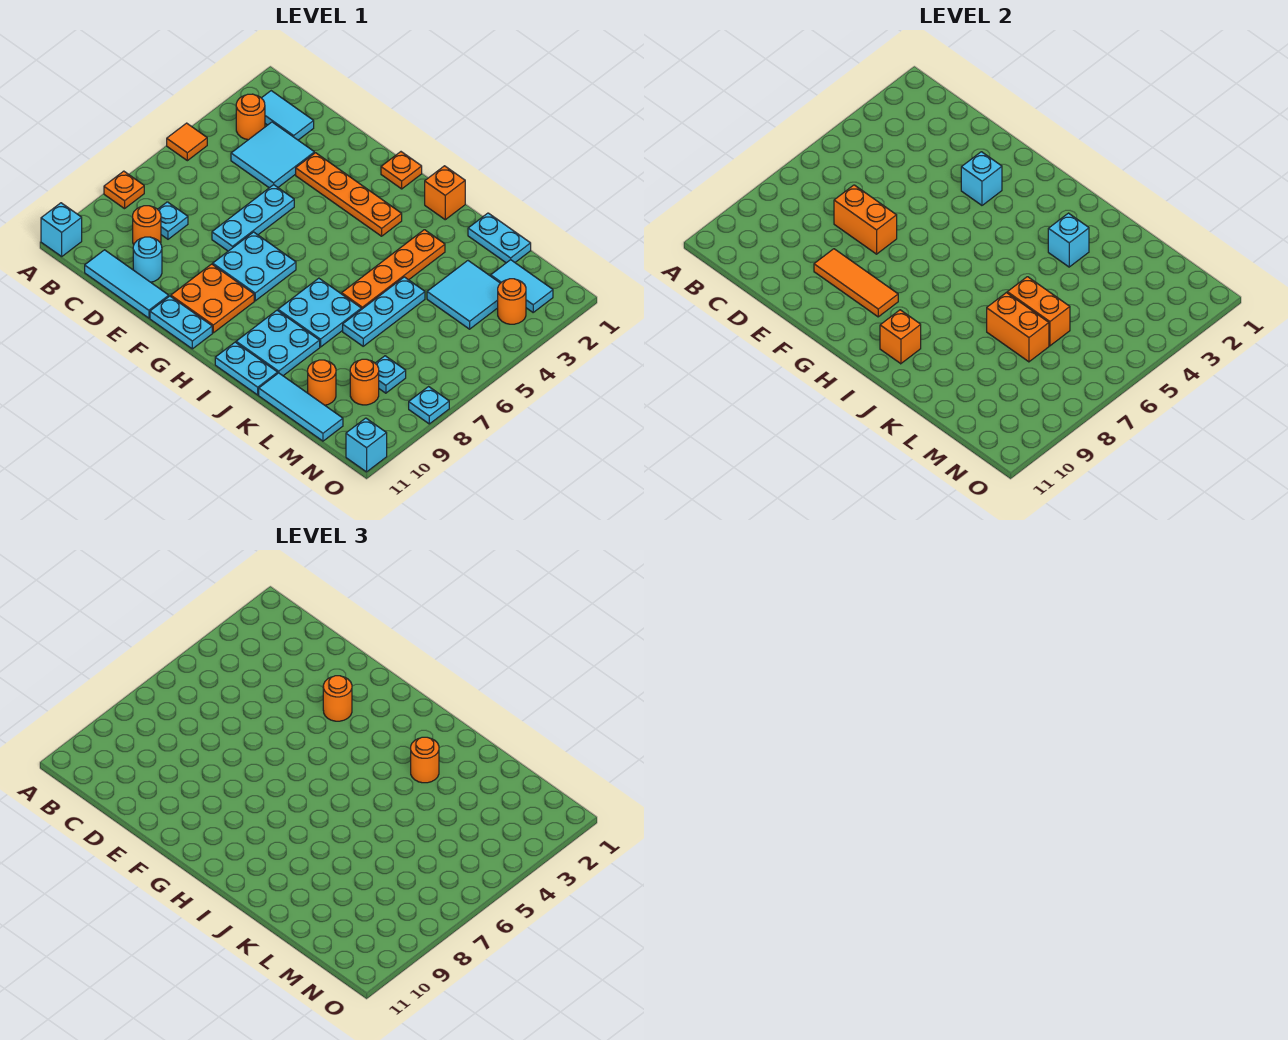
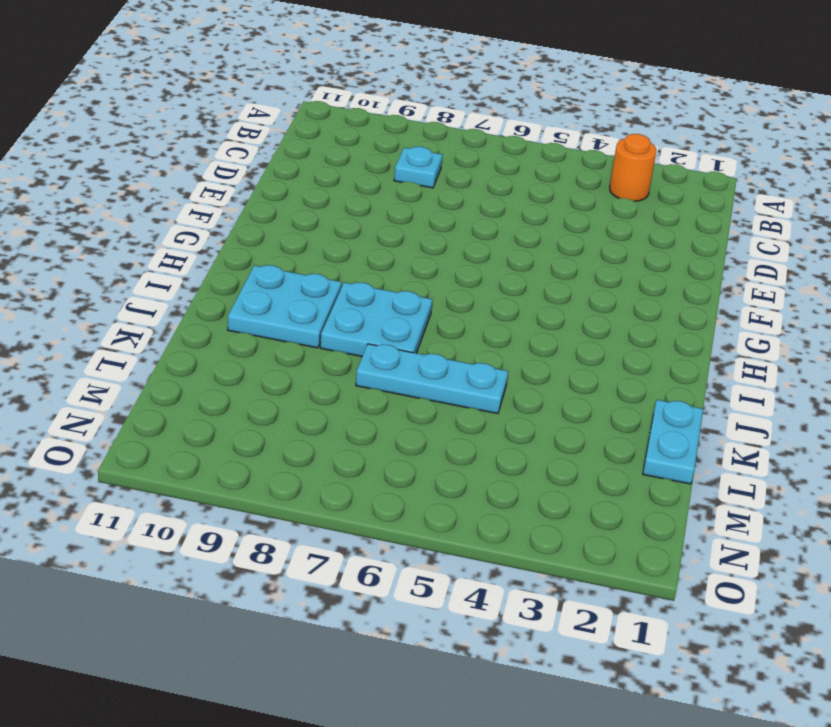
none -> orange tile A5 level 1
none -> orange plate A8 level 1
none -> cyan brick A11 level 1
none -> cyan tile B2:C2 level 1

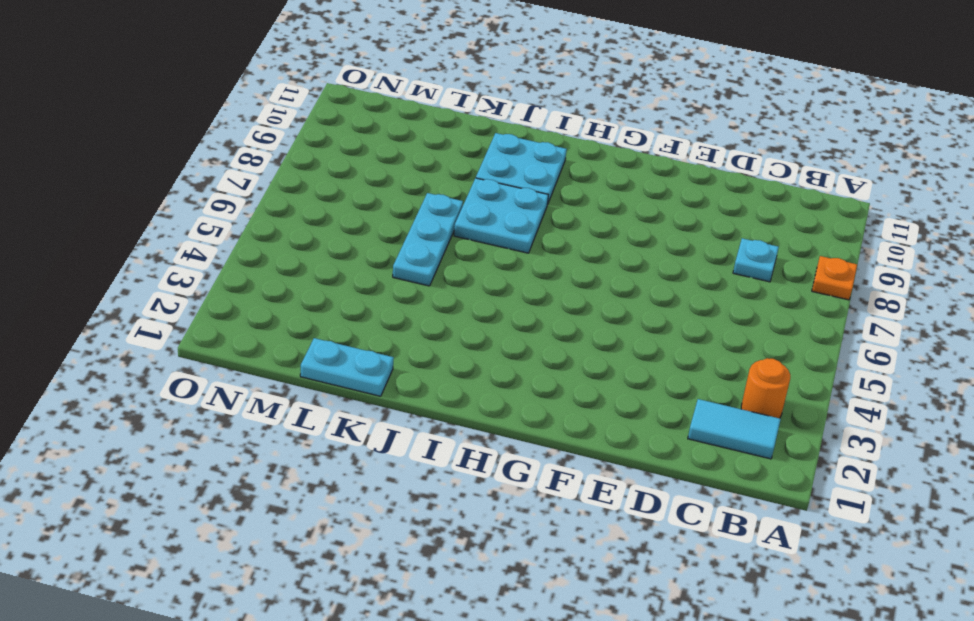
none -> orange tile A5 level 1
none -> cyan brick A11 level 1
none -> cyan tile C3:D4 level 1
none -> orange round brick C9 level 1

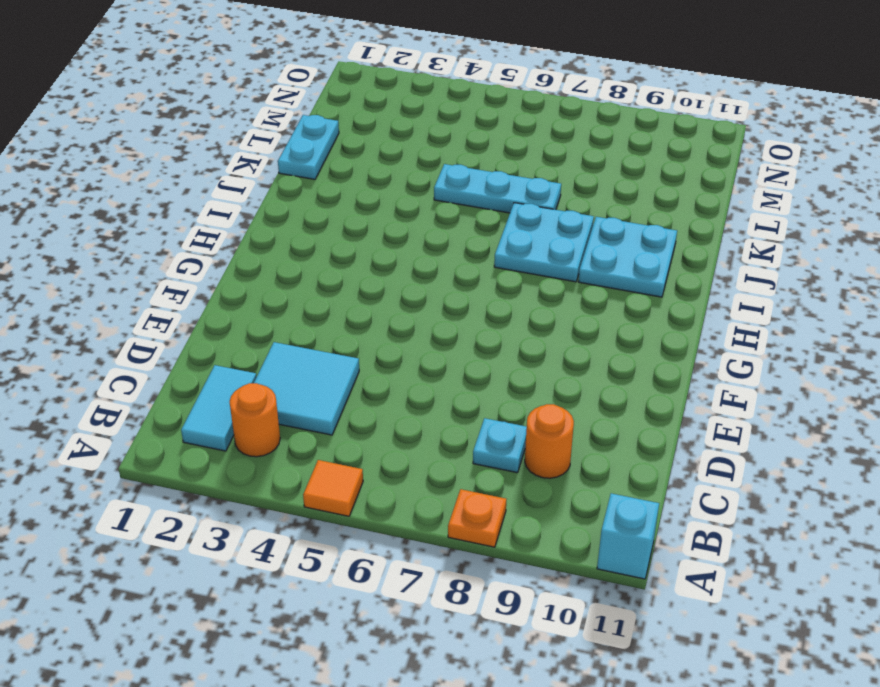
none -> cyan tile C11:E11 level 1
none -> cyan round brick D10 level 1
none -> orange plate E3:H3 level 1
none -> cyan plate E5:E7 level 1

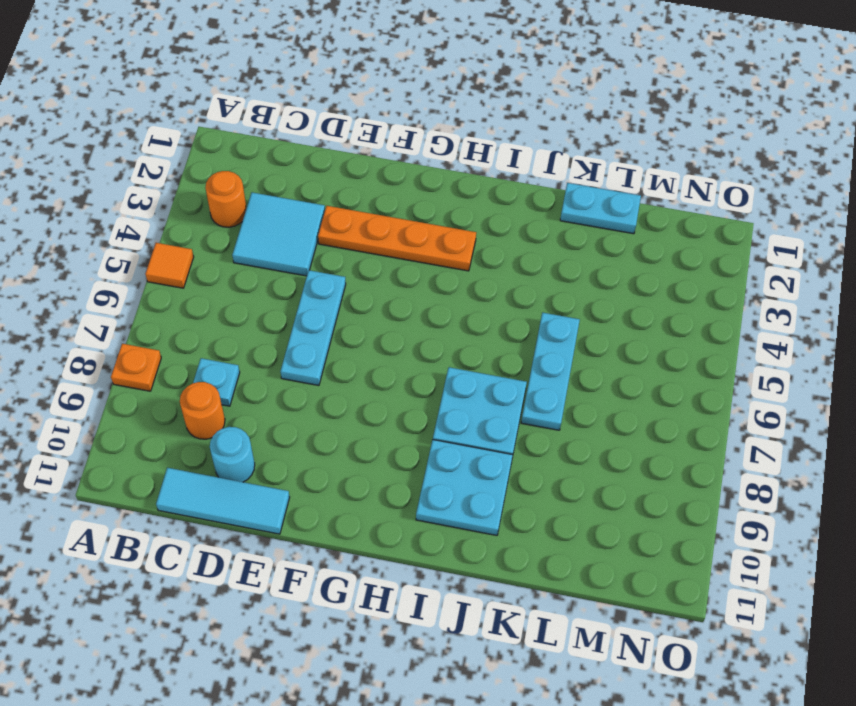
none -> cyan brick A11 level 1
none -> cyan tile B2:C2 level 1
none -> cyan plate F7:G8 level 1
none -> orange plate F9:G10 level 1

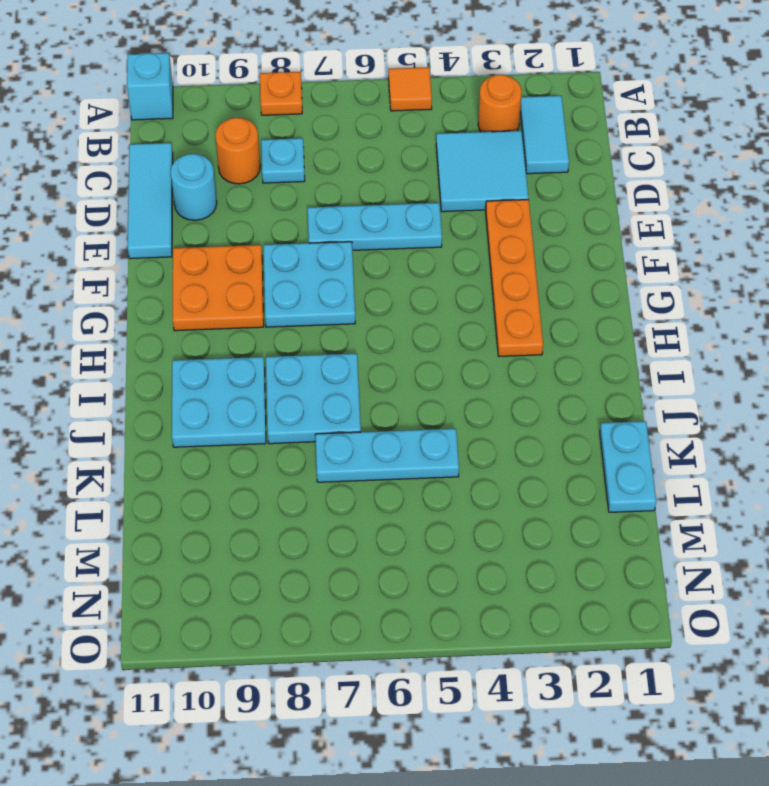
none -> cyan plate F11:G11 level 1
none -> orange plate G1 level 1
none -> orange brick I1 level 1
none -> cyan plate I11:J11 level 1

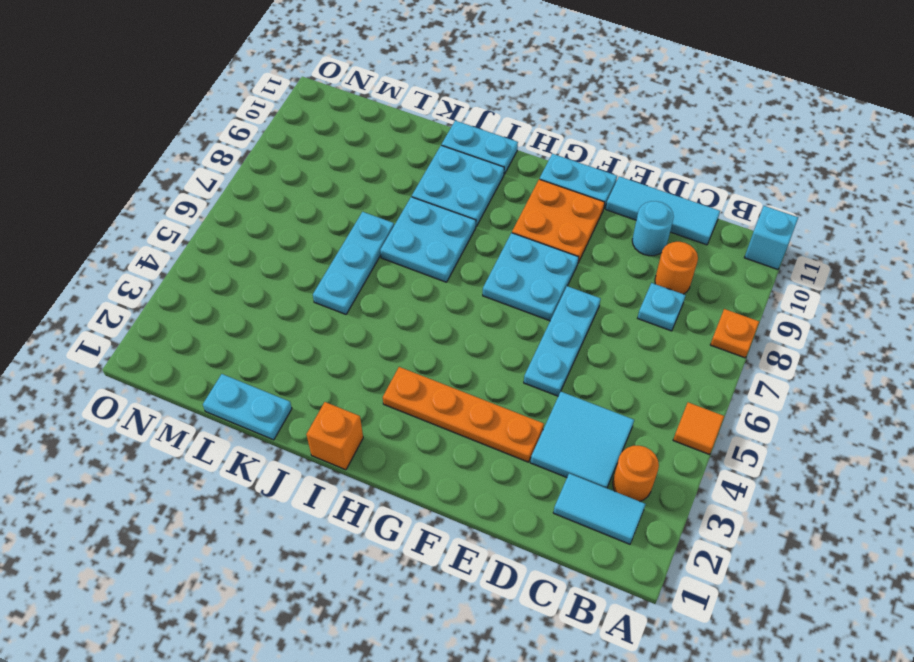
none -> orange plate G1 level 1
none -> orange plate J3:J6 level 1
none -> cyan tile K11:M11 level 1
none -> cyan tile L3:M4 level 1

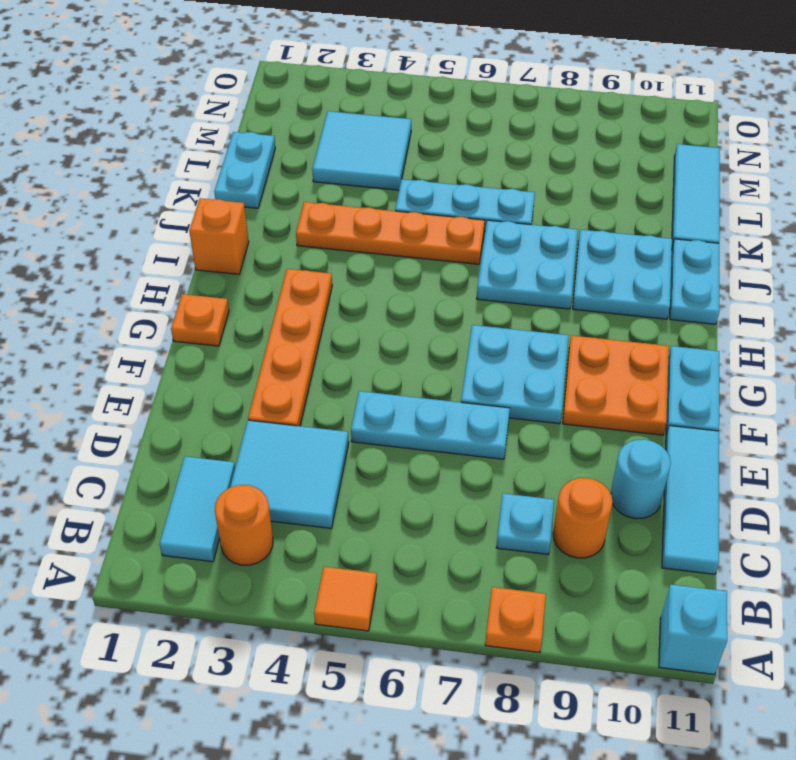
none -> orange round brick L10 level 1
none -> cyan tile M2:N2 level 1
none -> cyan plate M8 level 1
none -> orange round brick M9 level 1

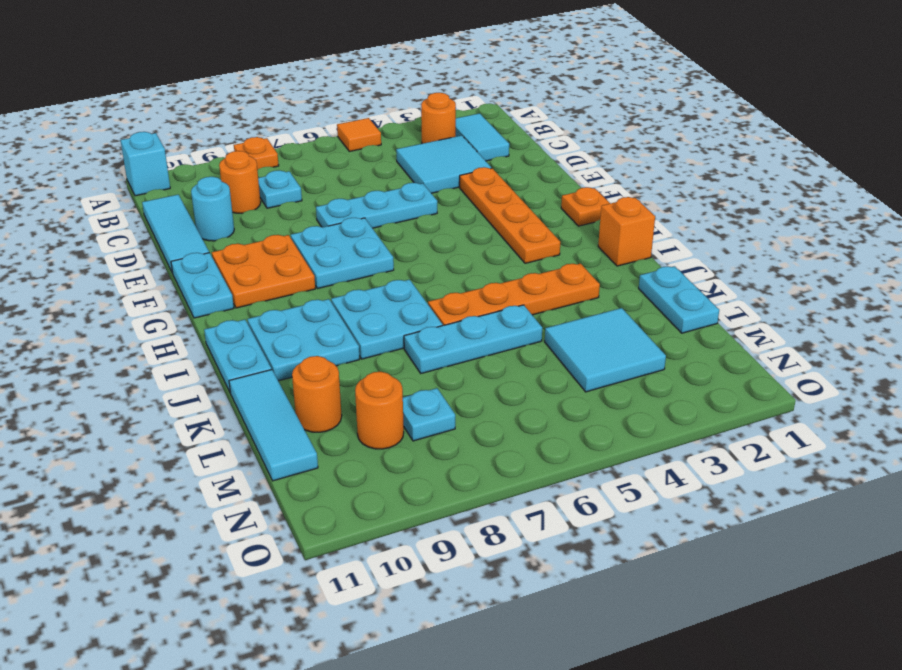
none -> cyan tile M2:N2 level 1
none -> orange round brick N3 level 1
none -> cyan plate O8 level 1
none -> cyan brick O11 level 1

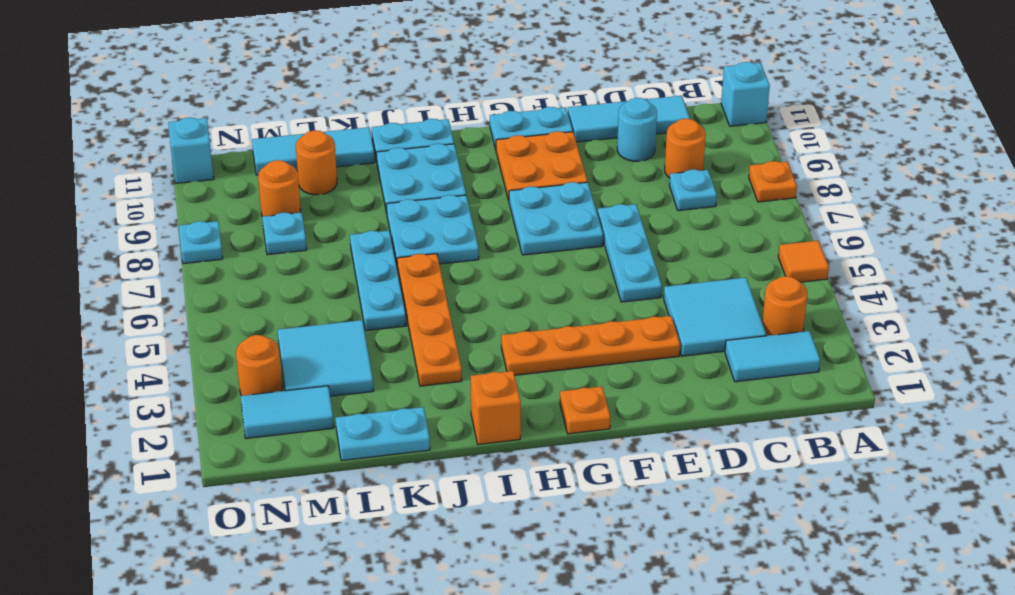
none -> orange brick D7:E7 level 2
none -> orange tile E9:G9 level 2
none -> cyan brick F3 level 2
none -> orange brick I10 level 2

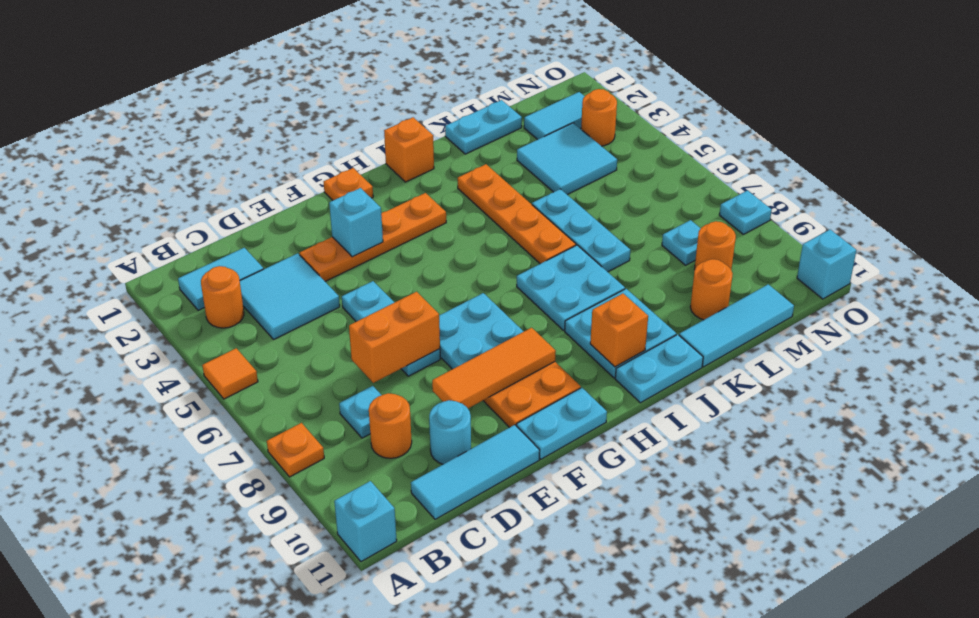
none -> cyan brick J3 level 2
none -> orange brick K6:L6 level 2
none -> orange brick K7:L7 level 2
none -> orange round brick F3 level 3

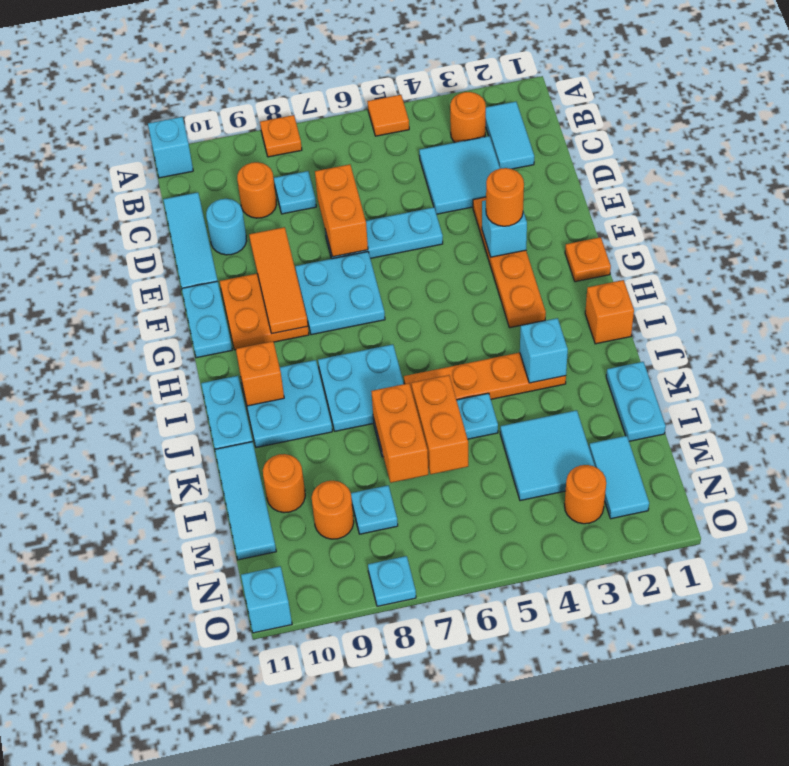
none -> orange round brick J3 level 3

